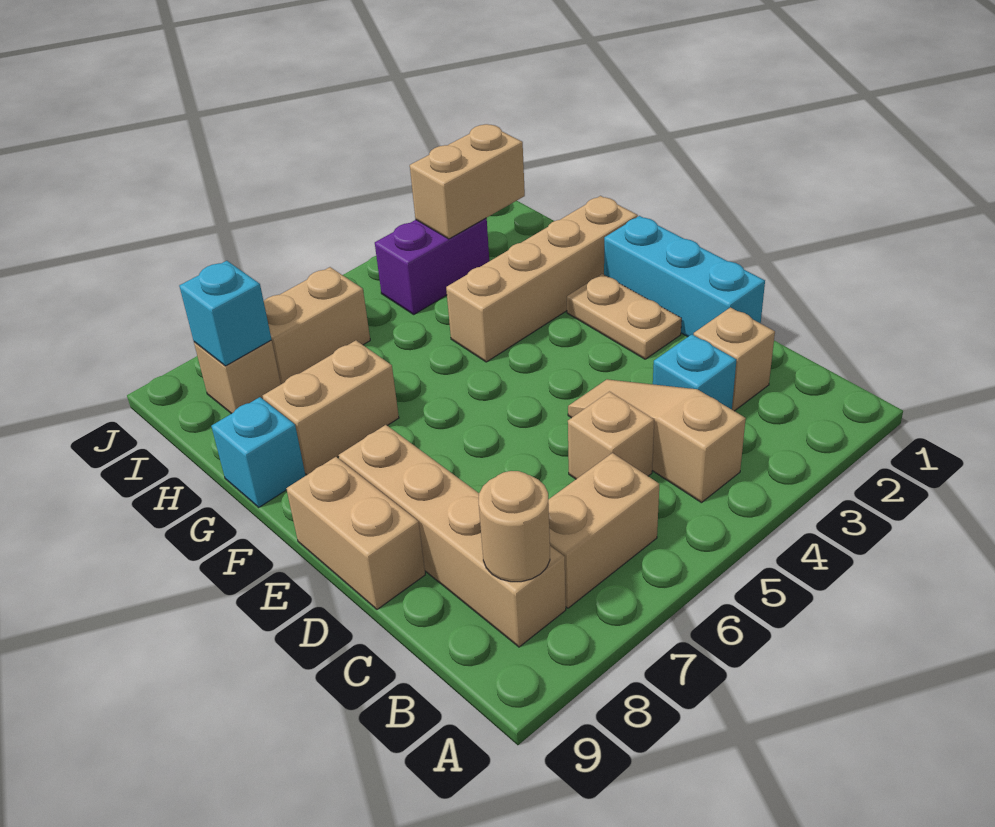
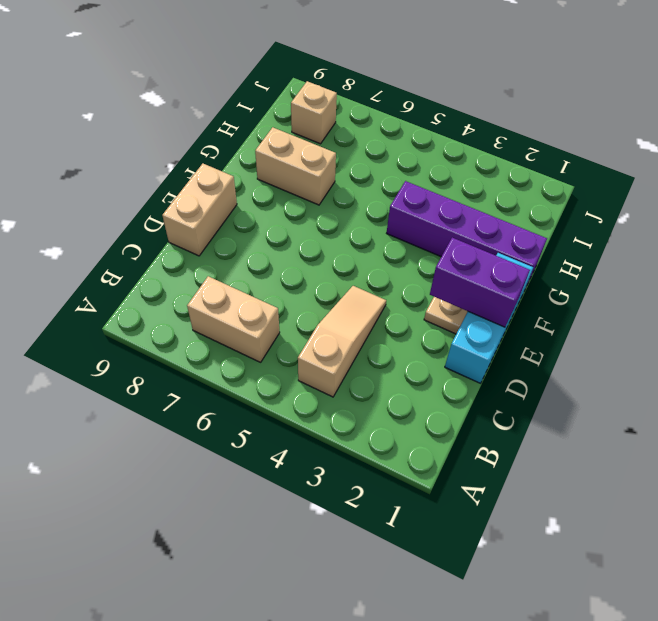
purple brick E1:E2 level 2 -> purple brick I3:I4 level 1
purple brick G1:G4 level 1 -> tan brick G1:G4 level 1
none -> tan brick B8:E8 level 1
none -> tan brick C2 level 1
none -> cyan brick C3 level 1

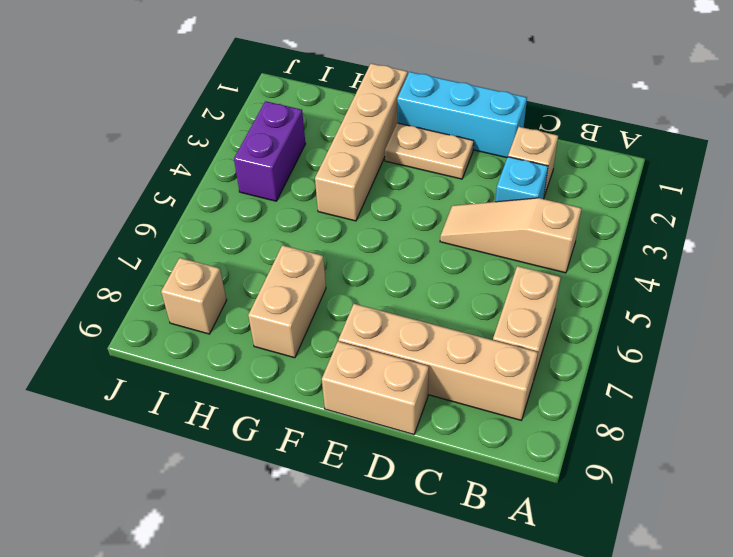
none -> tan brick C5 level 1
none -> cyan brick G9 level 1
none -> tan brick I6:I7 level 1

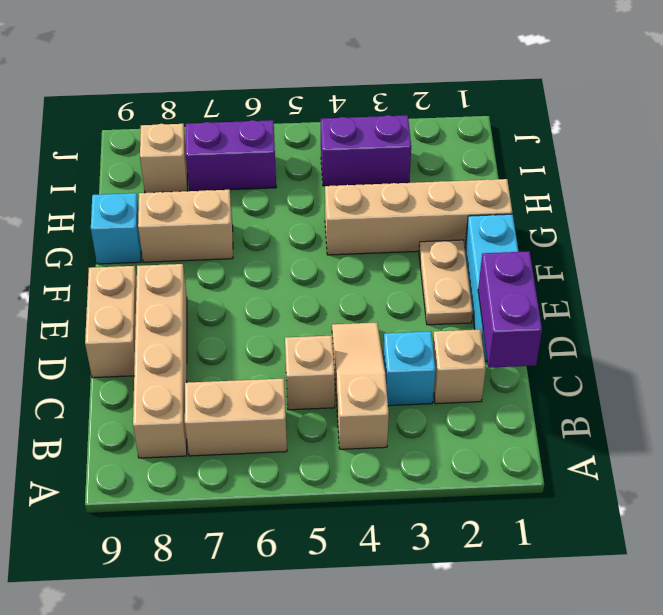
purple brick C1:D1 level 2 -> none
purple brick I6:I7 level 1 -> tan brick I6:I7 level 1
none -> tan round brick B8 level 2
none -> tan brick I2:I3 level 2
none -> cyan brick I8 level 2

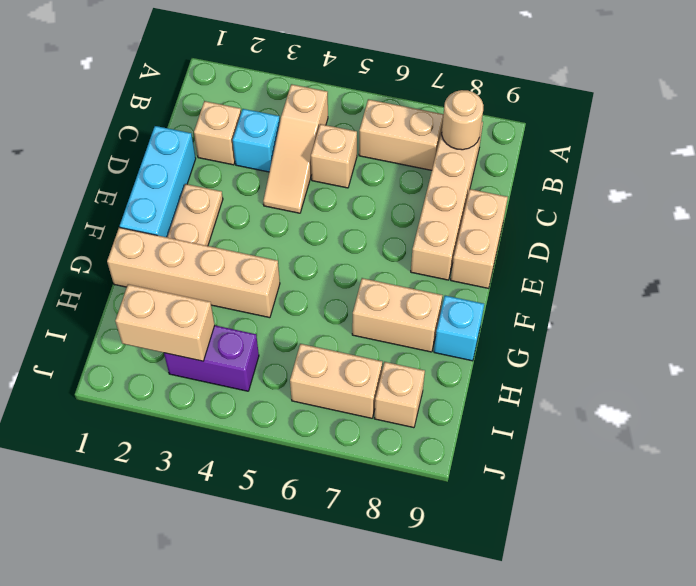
none -> cyan brick I8 level 2

